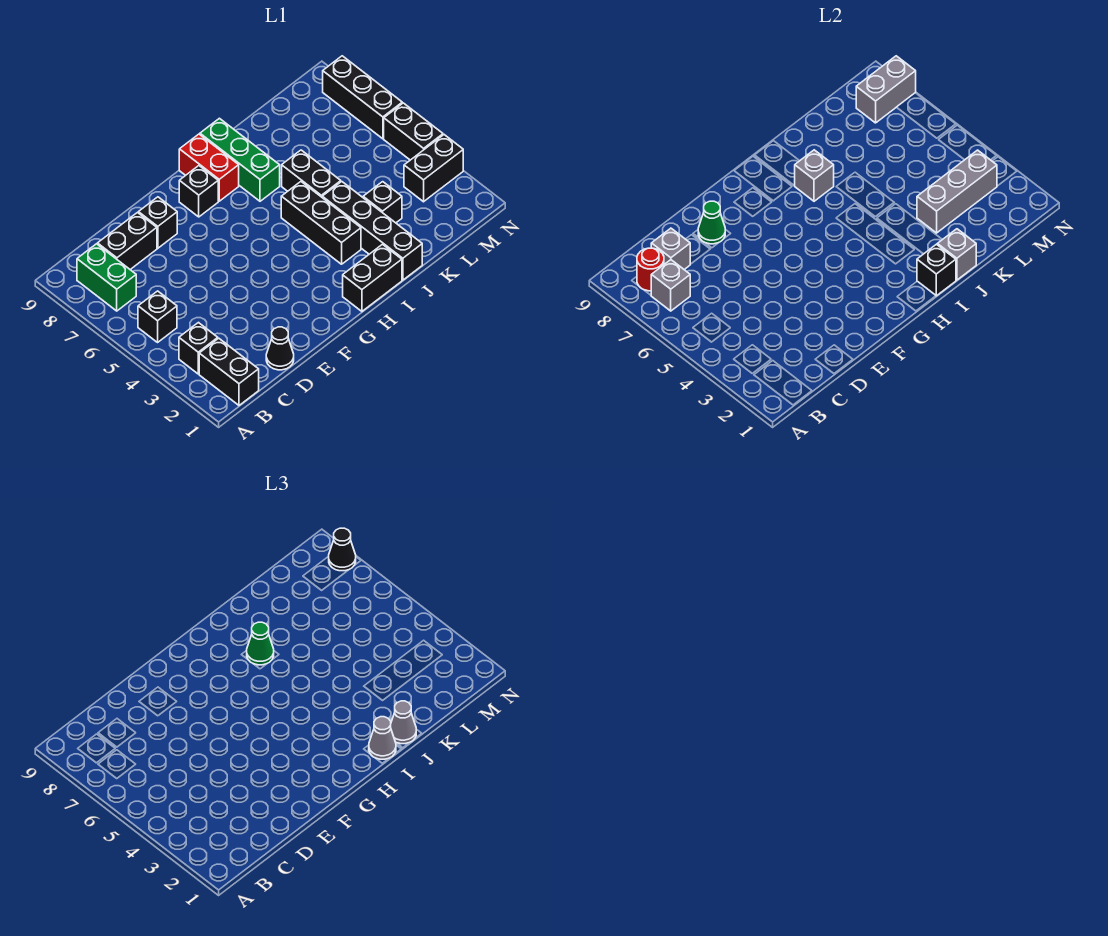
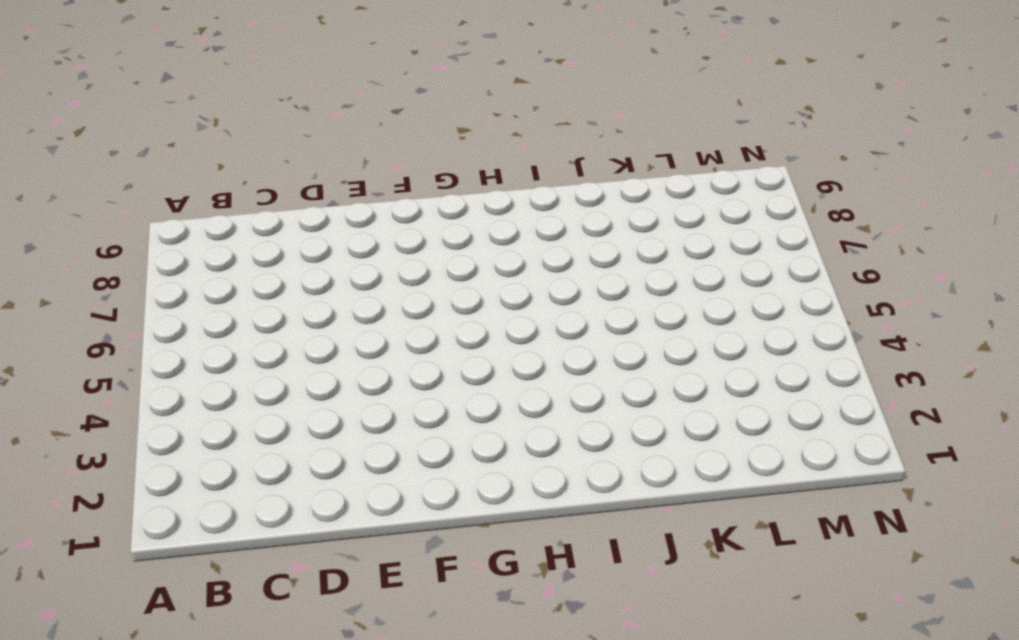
none -> black brick B1:B2 level 1
none -> black brick B3 level 1
none -> black brick B5 level 1
none -> green brick B7:B8 level 1

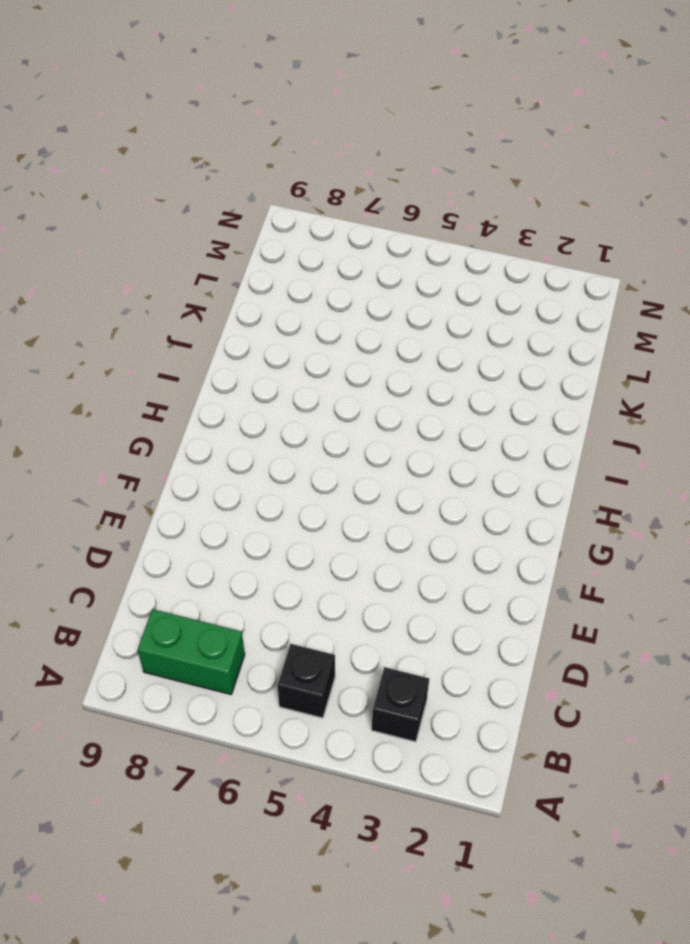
none -> black brick B1:B2 level 1
none -> black brick C8:D8 level 1
none -> black cone D1 level 1
none -> black brick E8 level 1

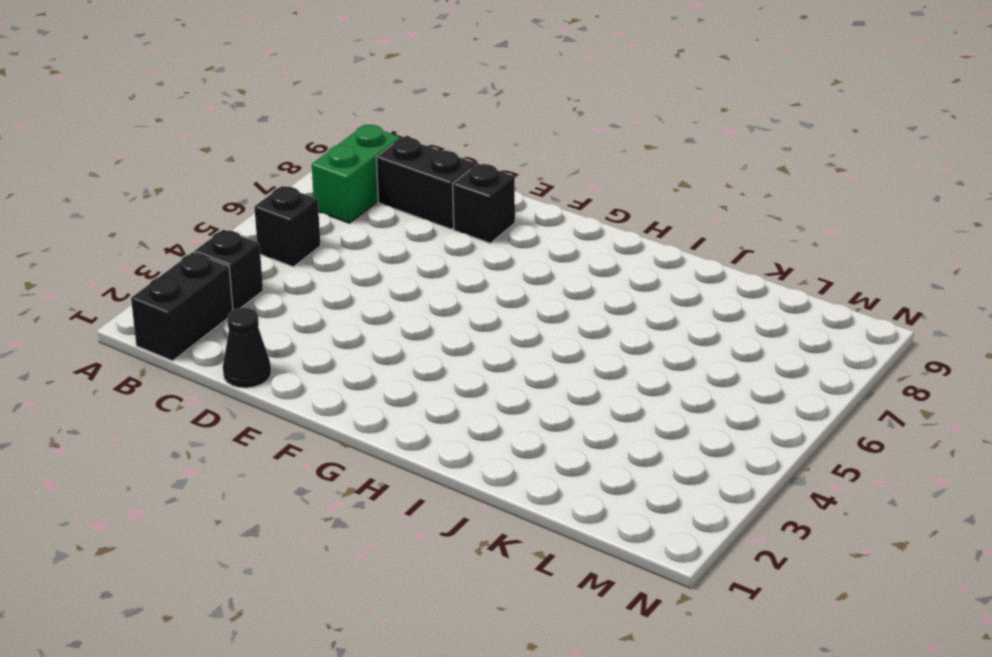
none -> black brick G8 level 1
none -> black brick H1:I1 level 1
none -> red brick H8:H9 level 1
none -> black brick I3:I5 level 1

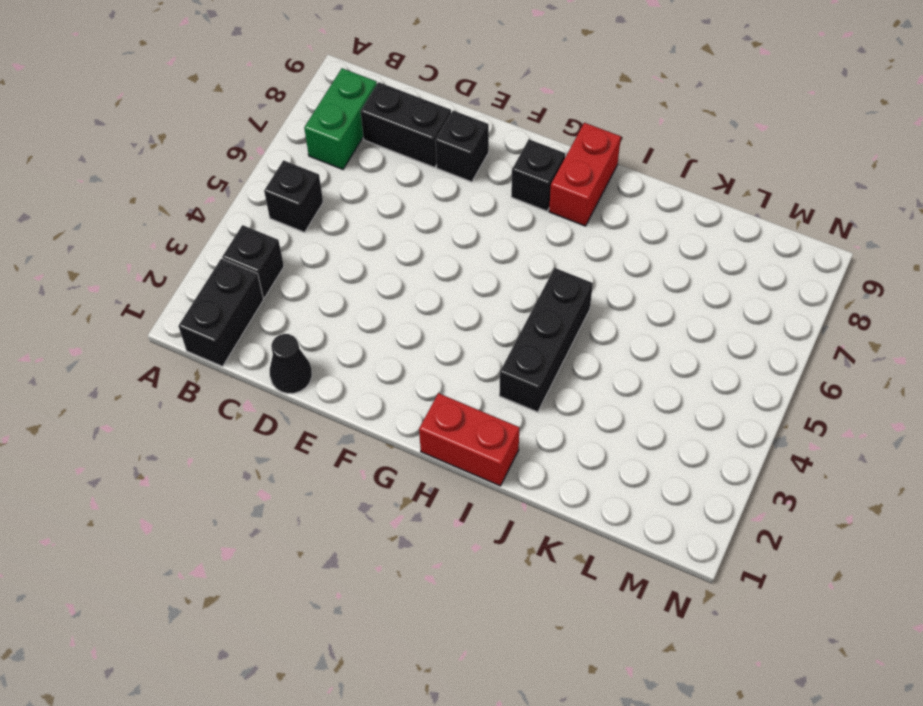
red brick H1:I1 level 1 -> black brick H1:I1 level 1
none -> green brick I7:I9 level 1
none -> black brick J1:J4 level 1
none -> black brick J5:J6 level 1
none -> black brick K3 level 1

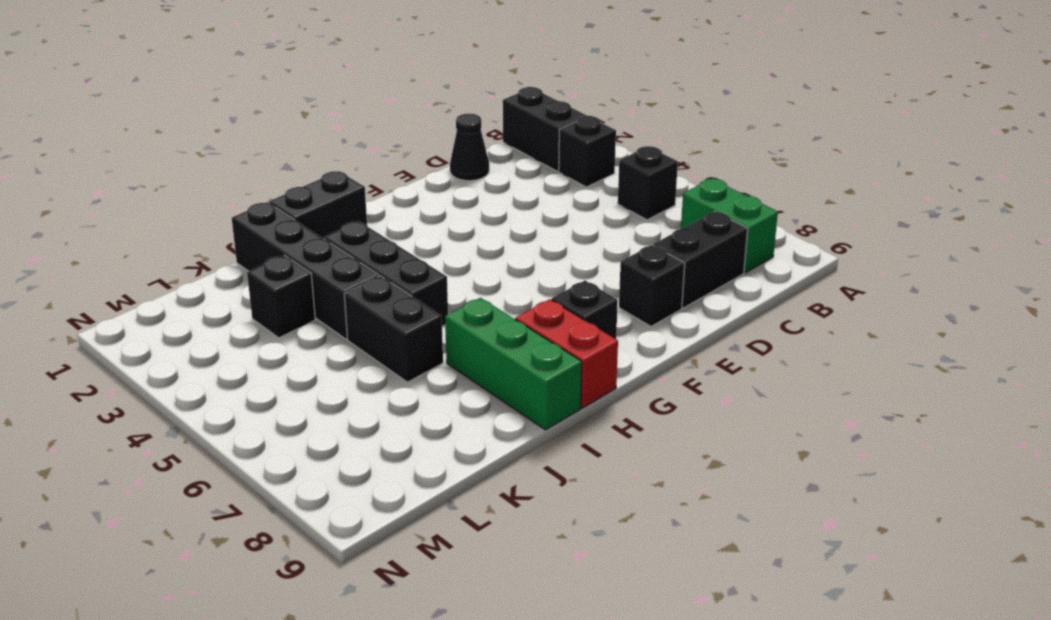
none -> black brick M3:N3 level 1
none -> black brick N4:N5 level 1
none -> black brick N6:N8 level 1
none -> grey brick B7 level 2

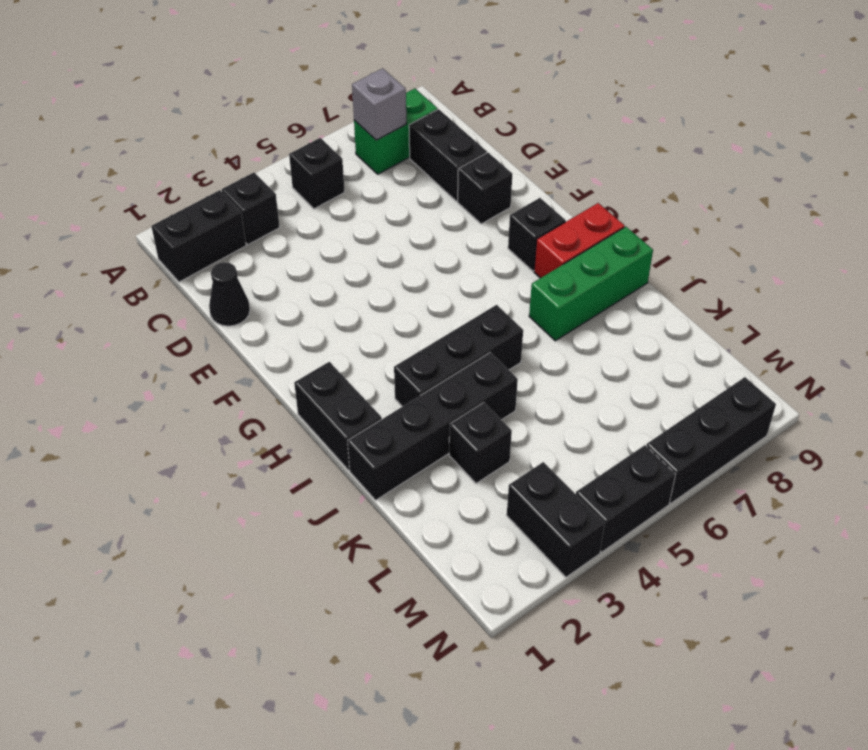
none -> black brick J5:J6 level 1
none -> red round brick B8 level 2
none -> grey brick C8 level 2
none -> green cone E8 level 2

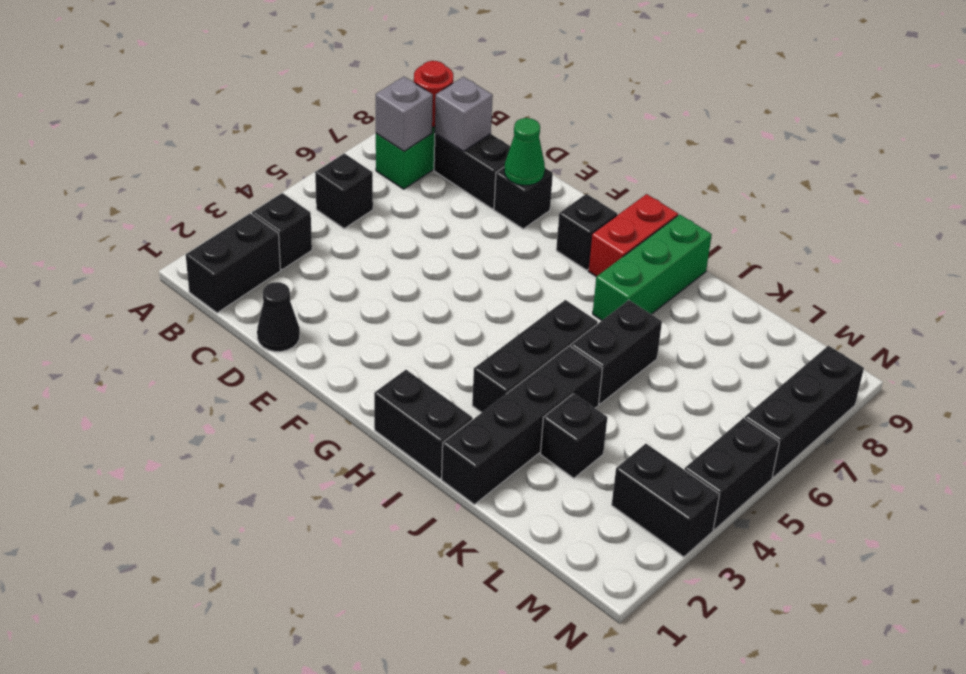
none -> black brick I1 level 2
none -> grey brick I7 level 2
none -> grey brick J1 level 2
none -> grey brick K3:M3 level 2

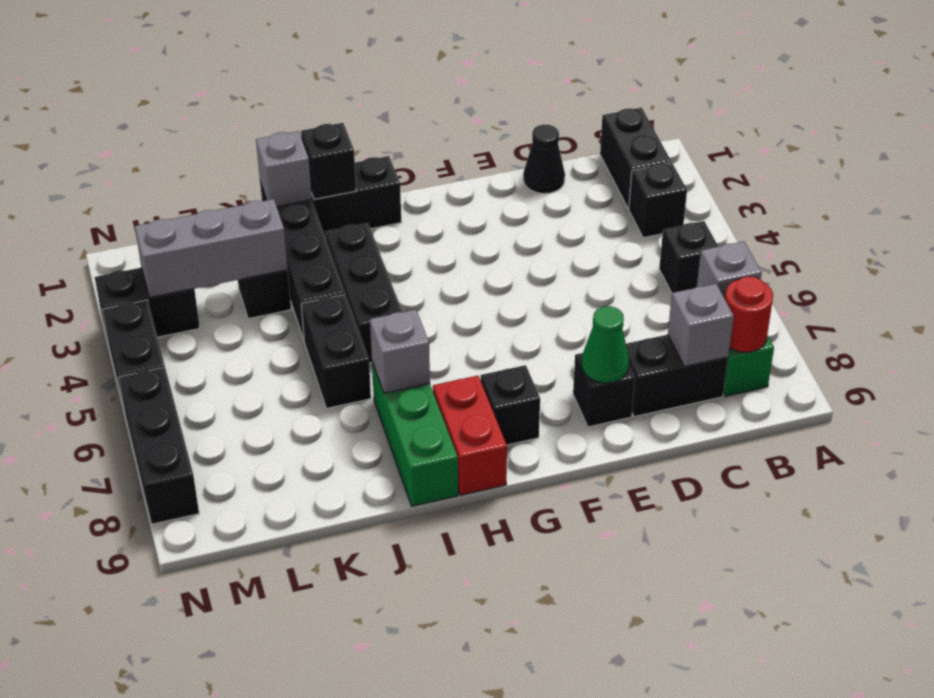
none -> grey brick M8:N8 level 2
none -> grey cone I1 level 3
none -> green cone I7 level 3
none -> grey cone J1 level 3

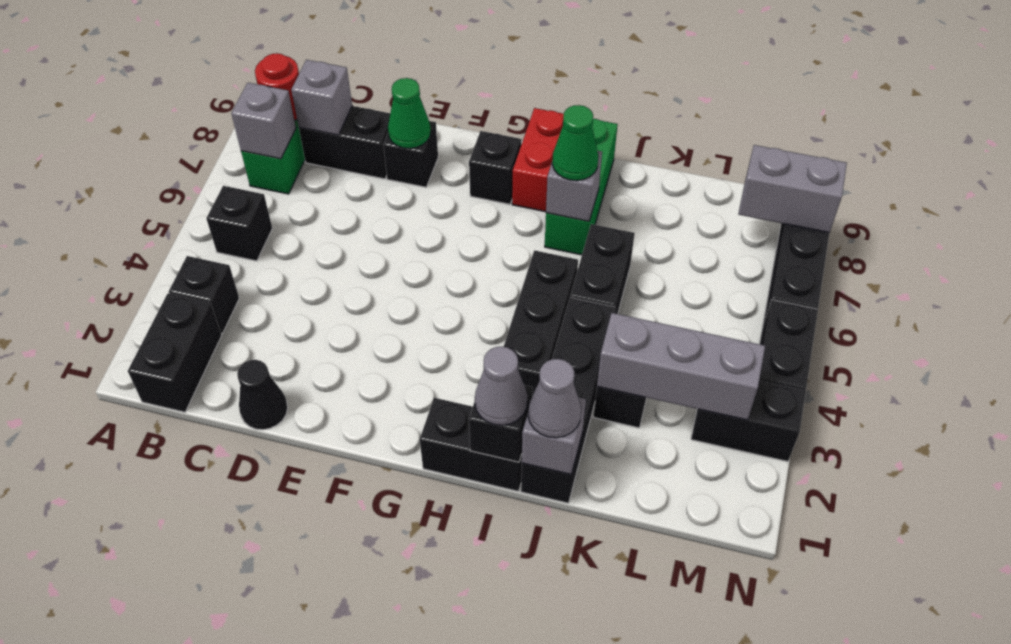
none -> black cone N8 level 3

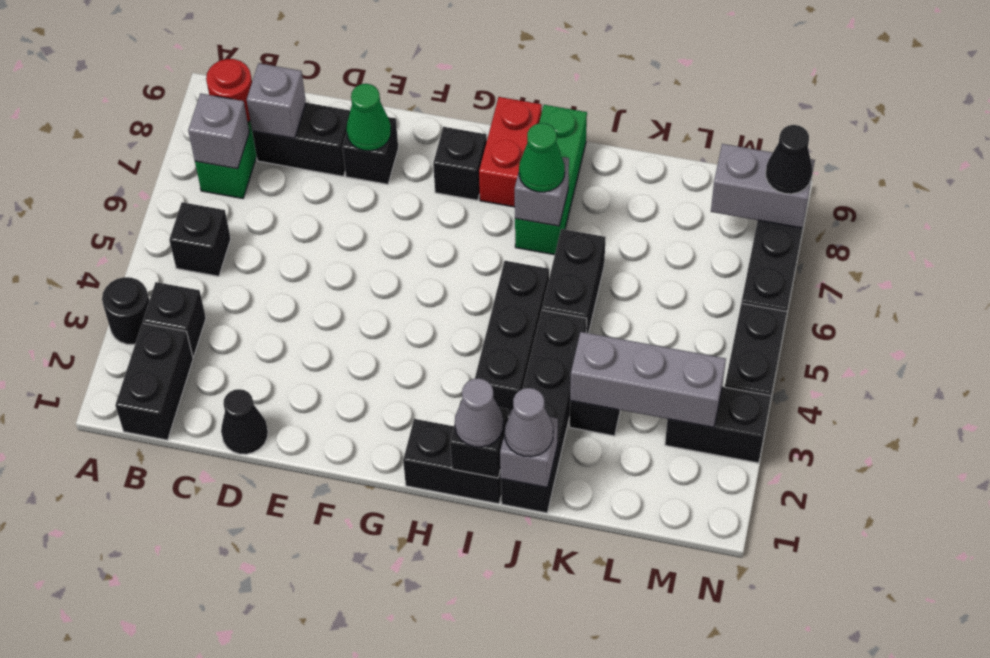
black round brick A3 level 1 -> none

